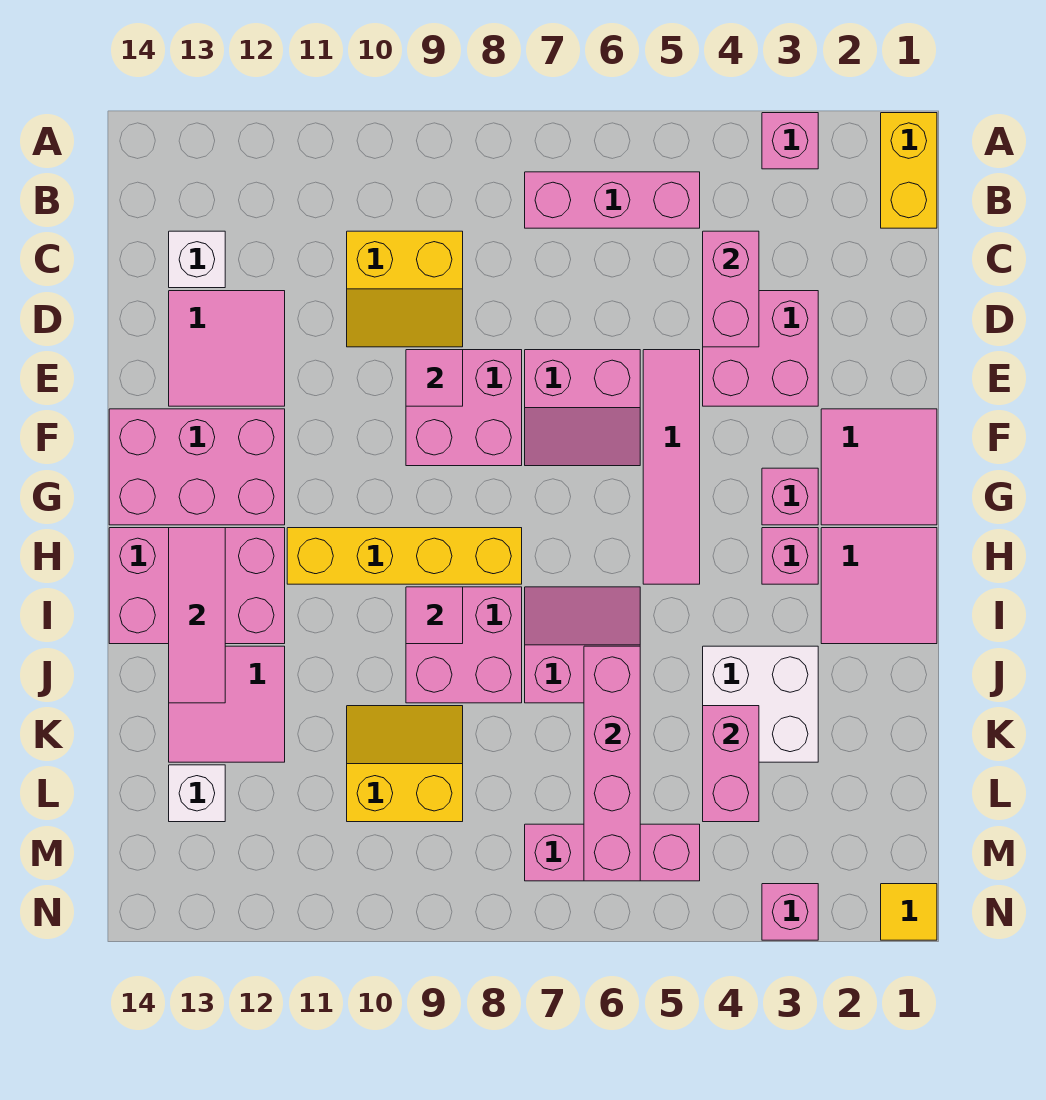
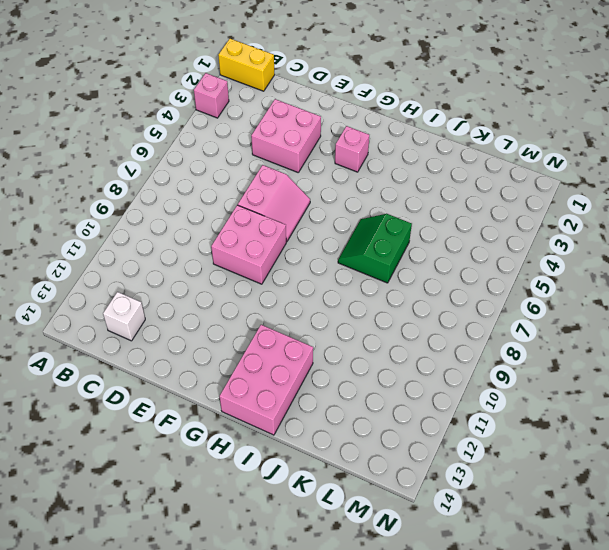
green slope I6:J7 level 1 top J -> pink slope I6:J7 level 1 top J
none -> pink brick B5:B7 level 1
none -> yellow slope C9:D10 level 1 top C
none -> pink tile D12:E13 level 1
none -> pink tile E5:H5 level 1

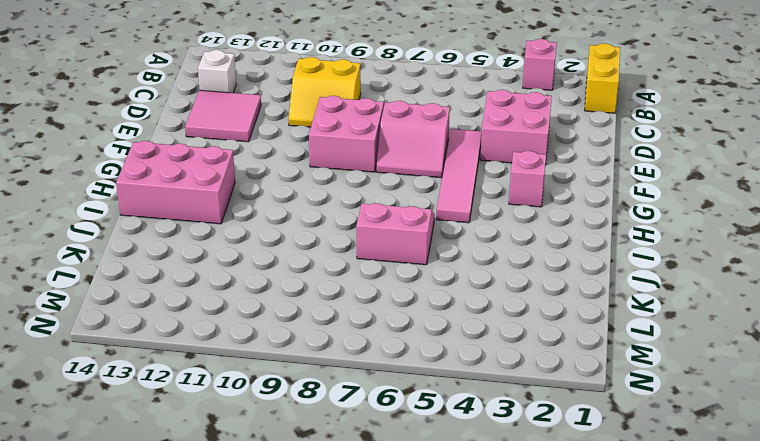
none -> pink brick B5:B7 level 1
none -> pink tile F1:G2 level 1
none -> pink brick F12:G14 level 1
none -> pink tile H1:I2 level 1

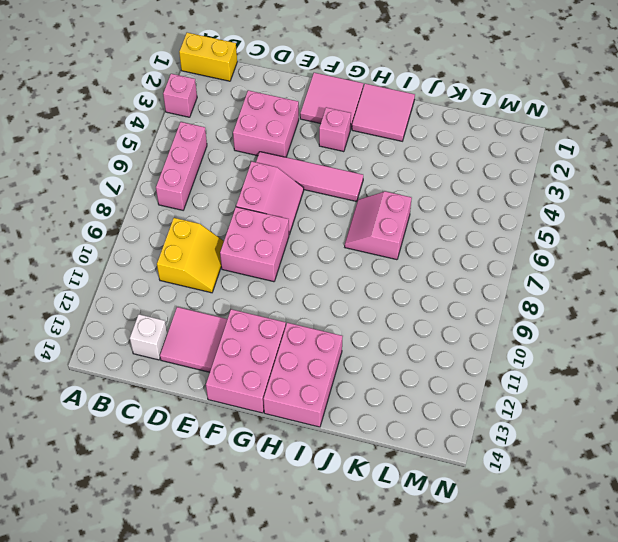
none -> pink brick H3 level 1
none -> yellow brick H8:H11 level 1
none -> pink brick I8:J9 level 1
none -> white brick J3:K4 level 1

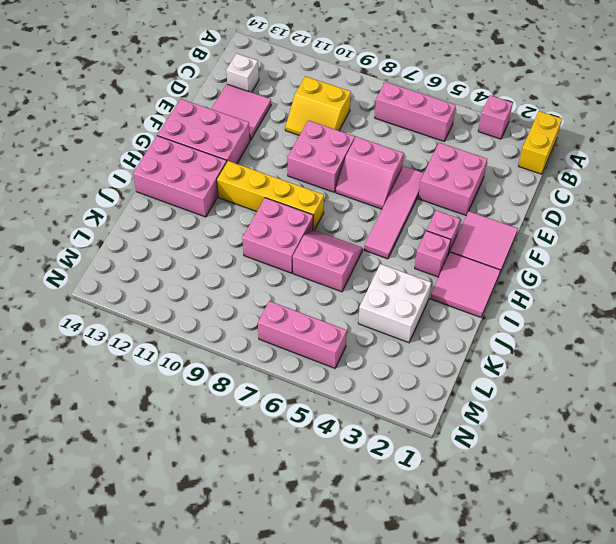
none -> pink tile J12:K13 level 1
none -> yellow slope K9:L10 level 1 top L
none -> white brick L13 level 1
none -> yellow tile N1 level 1

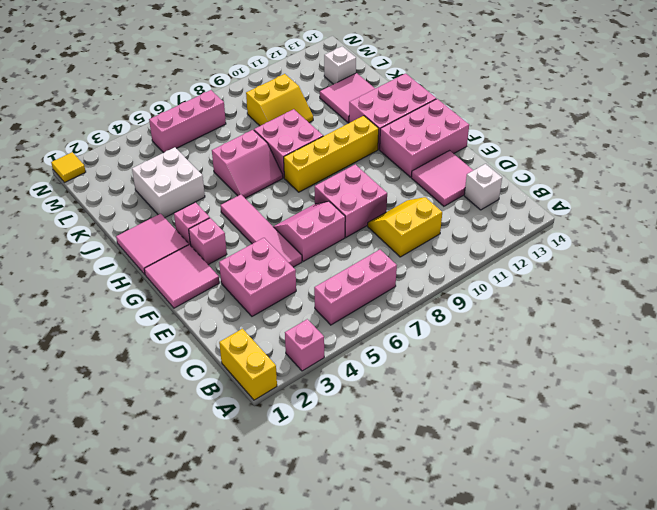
none -> pink brick N3 level 1
none -> pink brick C4:D4 level 2
none -> pink tile E9 level 2
none -> pink tile H13:J13 level 2

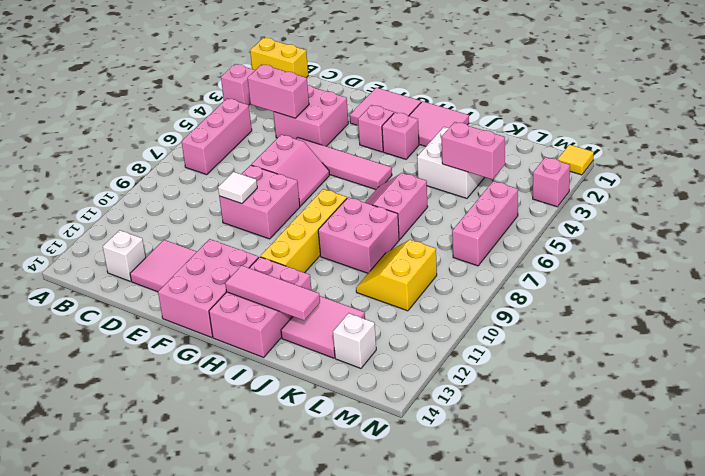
white tile E9 level 2 -> pink tile E9 level 2
none -> yellow slope C9:D10 level 1 top C
none -> pink tile I9 level 2
none -> pink brick J6:M6 level 2

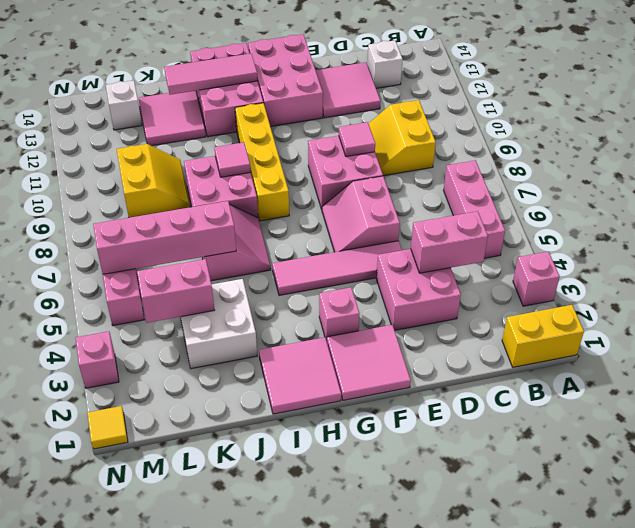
none -> pink brick H3 level 1

